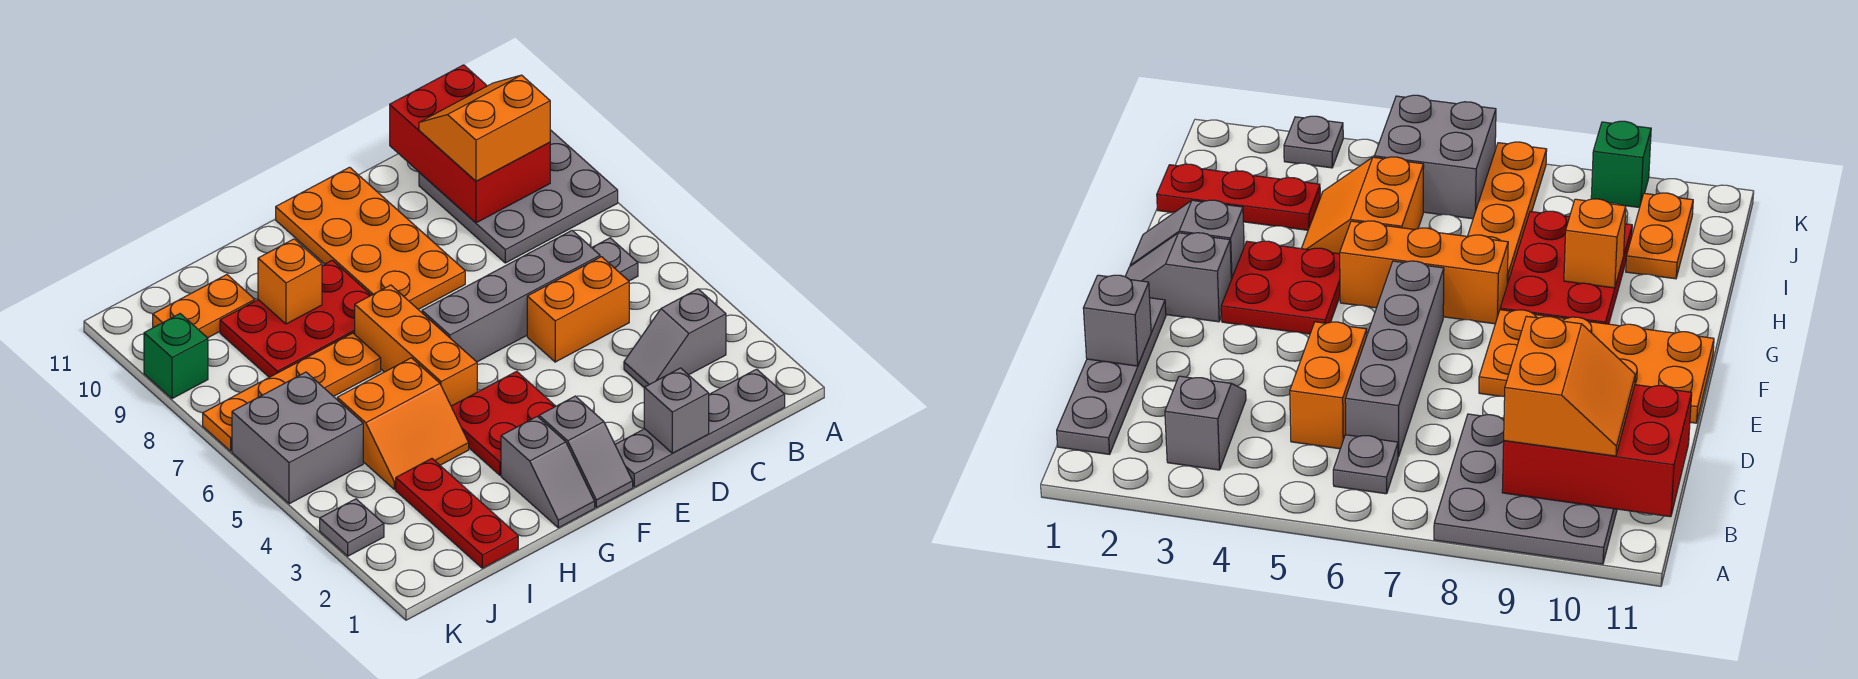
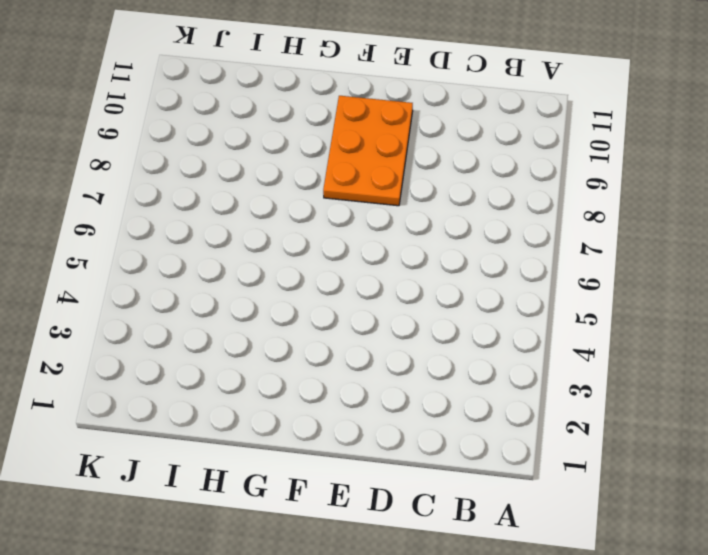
orange plate E8:F10 level 1 -> orange plate E8:F11 level 1
none -> grey plate A8:C10 level 1
none -> grey plate B1:E1 level 1
none -> grey slope B3:C3 level 1 top B

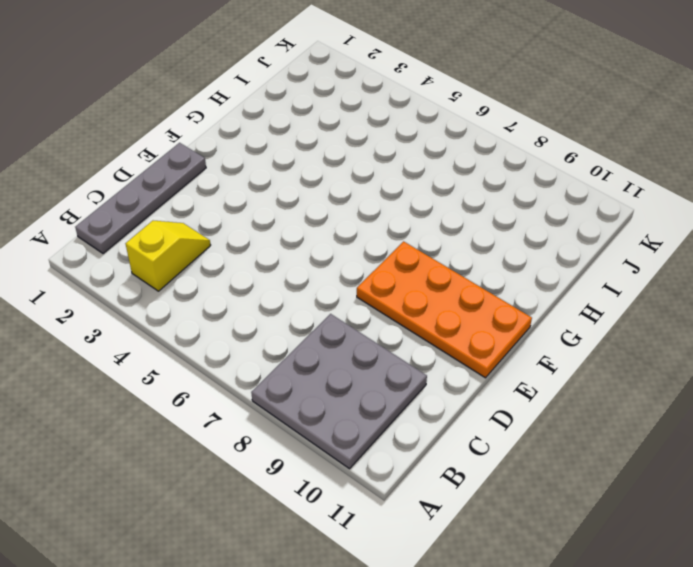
yellow slope B3:C3 level 1 top B -> grey slope B3:C3 level 1 top B
none -> grey plate B6 level 1
none -> orange brick C5:D5 level 1
none -> grey brick C6:F6 level 1

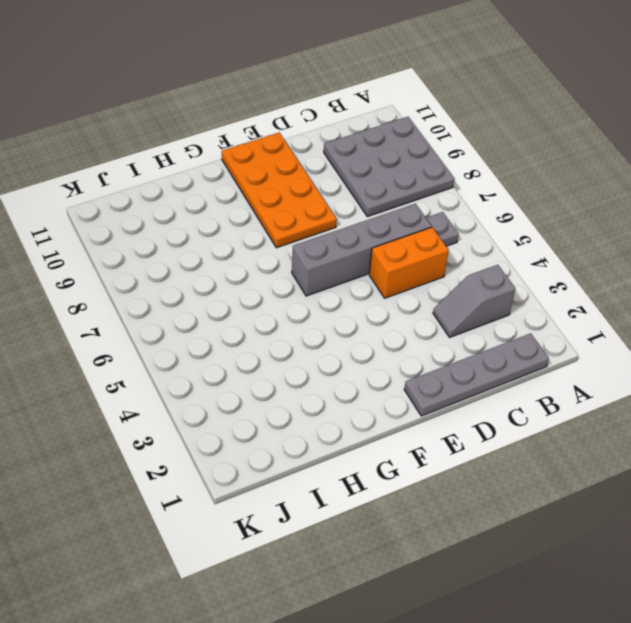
none -> grey slope F1:F2 level 1 top 2
none -> red plate F3:G4 level 1
none -> grey slope G1:G2 level 1 top 2

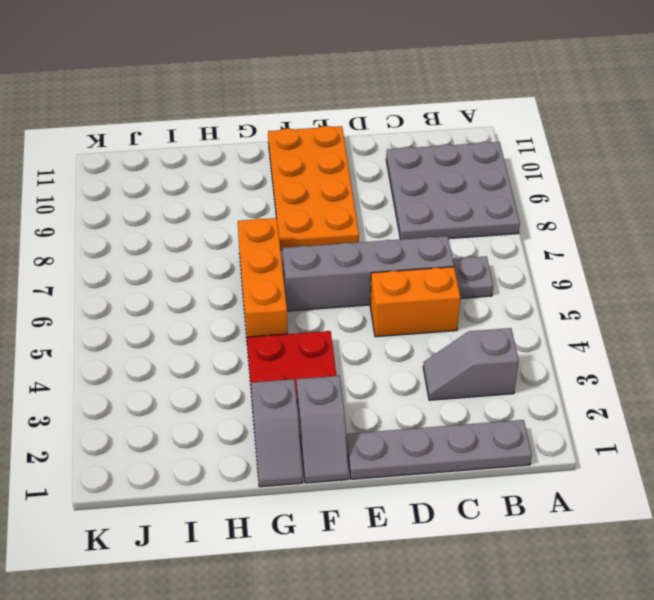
none -> red plate G8:I9 level 1
none -> orange slope H4:I5 level 1 top 5
none -> orange plate H7:K7 level 1

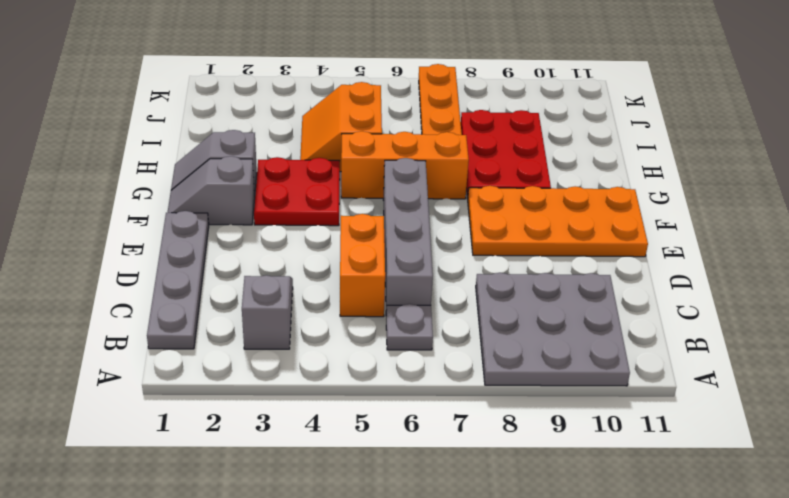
none -> red plate I1:I3 level 1
none -> orange plate I10:J10 level 1
none -> grey brick J5:K6 level 1

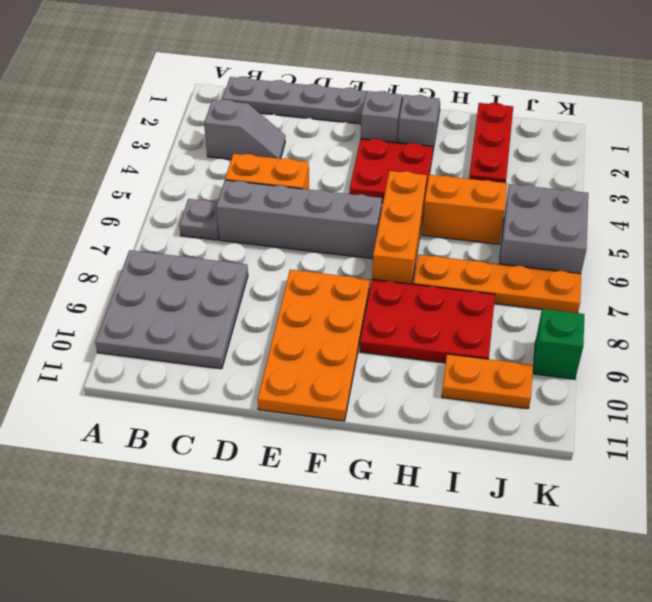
none -> grey plate K3 level 1
none -> red brick B9:C11 level 2
none -> grey brick D1 level 2

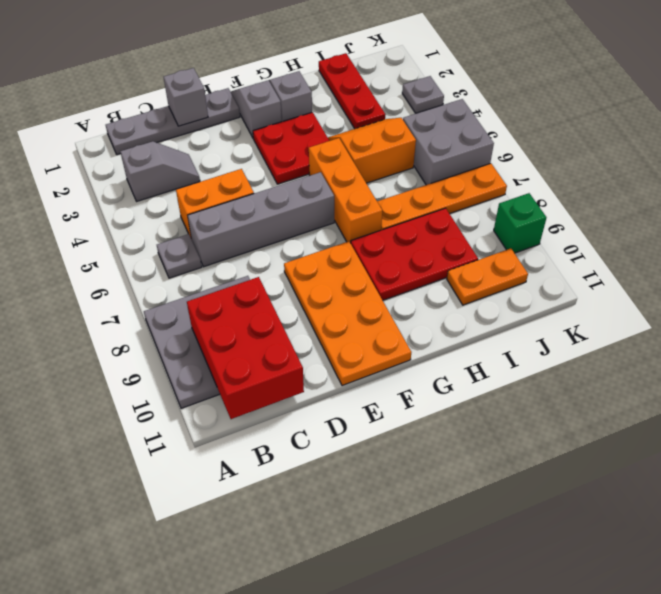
none -> orange brick H9 level 2
none -> orange slope B9:C10 level 3 top 9

